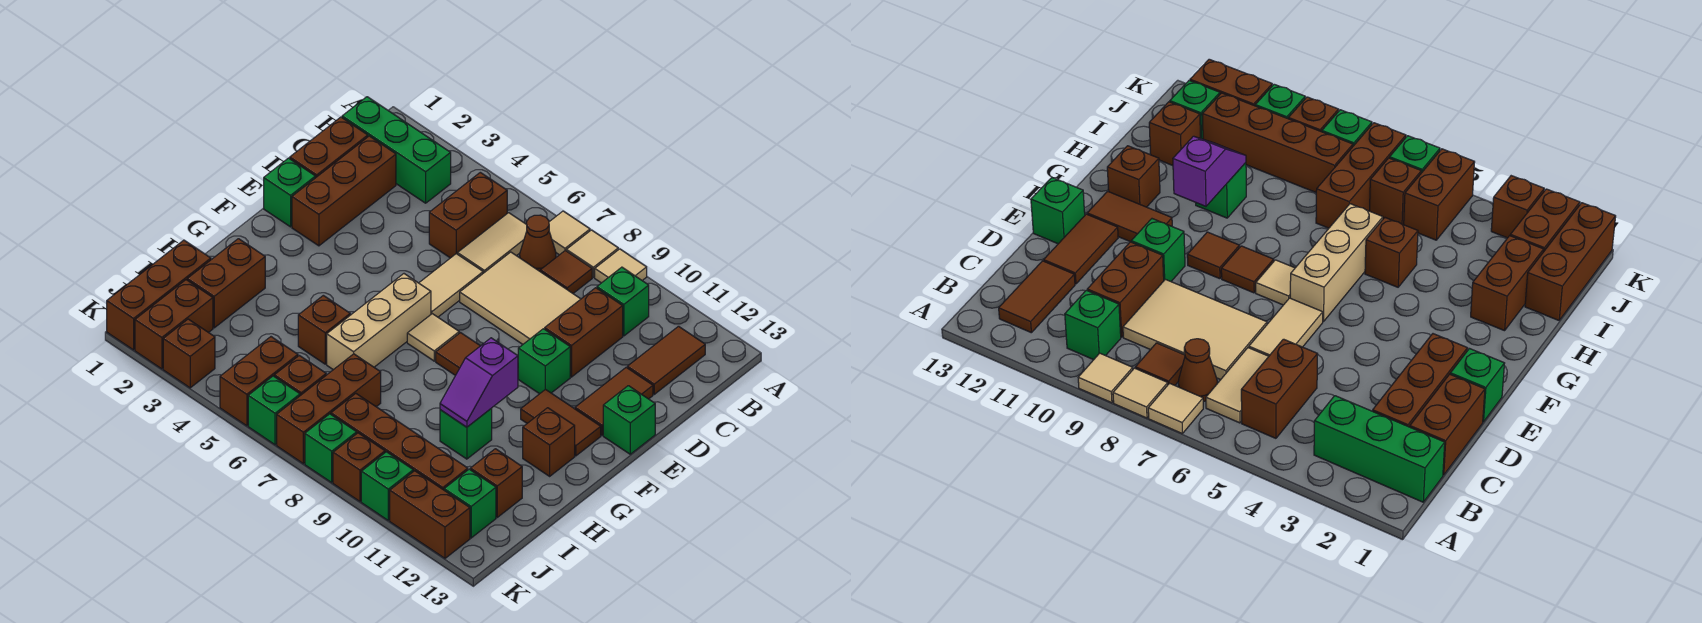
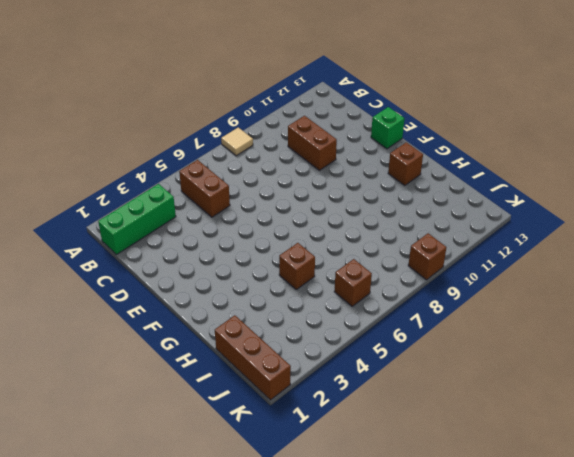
none -> tan tile A7 level 1
none -> tan tile A9 level 1
none -> tan tile B6:C6 level 1
none -> brown cone B7 level 1

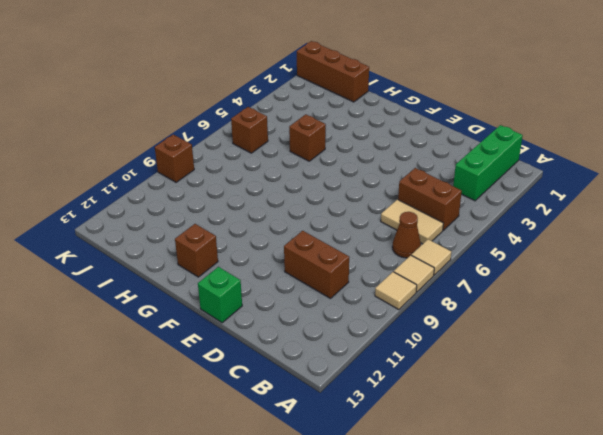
none -> brown tile B8 level 1
none -> green brick B10 level 1
none -> brown tile B12:C12 level 1
none -> brown brick C1:D1 level 1

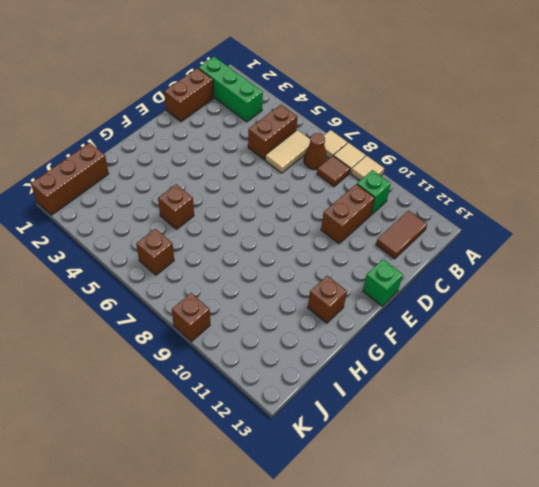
none -> brown brick C2:E2 level 1
none -> tan tile C7:D9 level 1
none -> tan tile D6:E6 level 1
none -> brown tile D12:E12 level 1

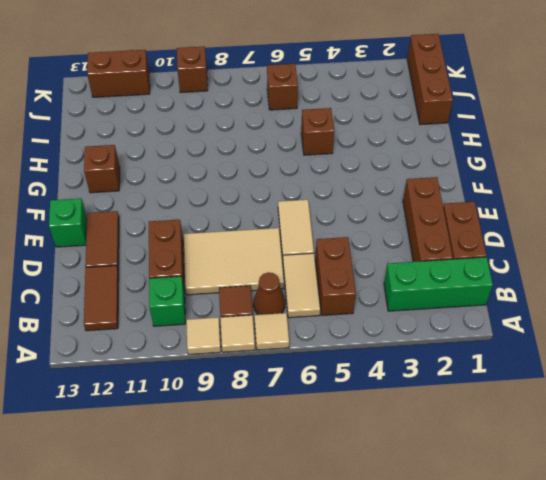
none -> green brick E1 level 1
none -> green brick E10 level 1
none -> tan brick F6:H6 level 1
none -> tan tile F7 level 1

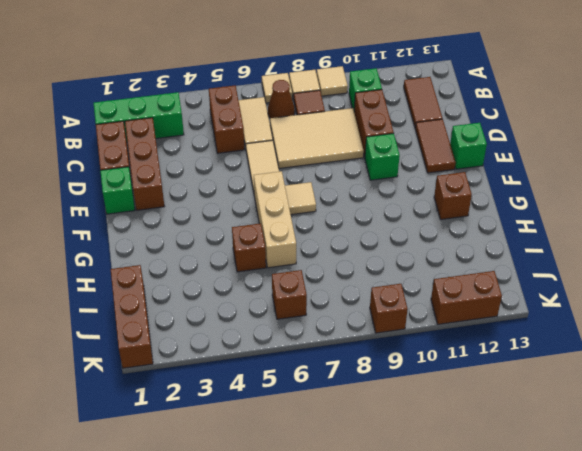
none -> brown tile F8 level 1
none -> brown tile F9 level 1
none -> brown tile F11:F12 level 1
none -> brown brick H2:I2 level 1

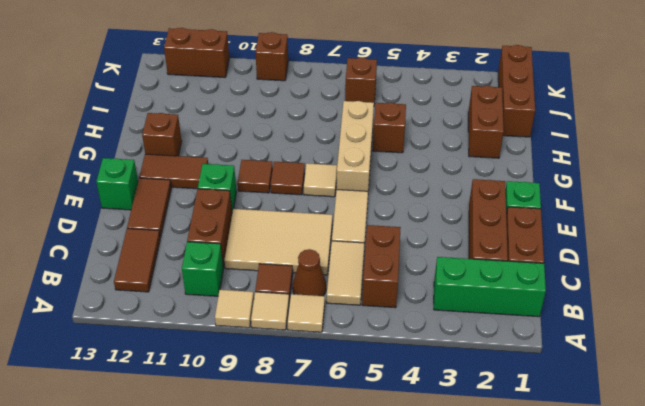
none -> green brick H10 level 1
none -> brown brick I7:K7 level 1
none -> brown brick I12 level 1
none -> brown brick J2:K2 level 1

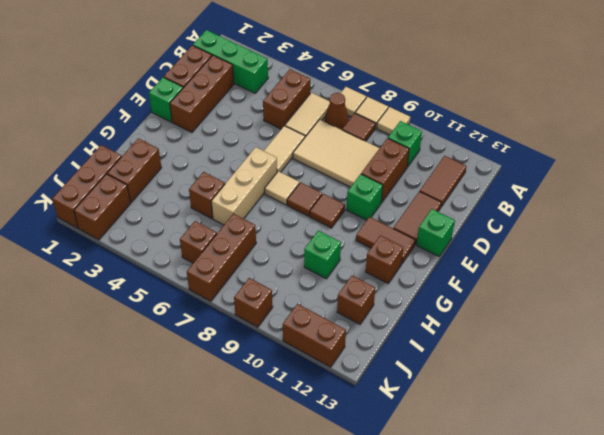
none -> brown brick J5:K5 level 1
none -> brown brick J8:J11 level 1
none -> green brick J12 level 1
none -> brown brick K3 level 1

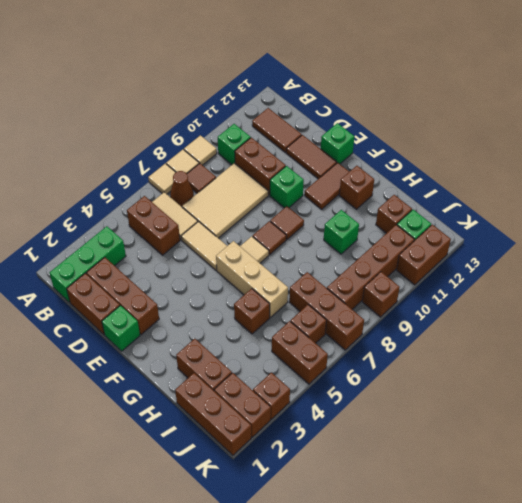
none -> green brick K6 level 1
none -> green brick K8 level 1
none -> green brick K10 level 1
none -> purple slope G10:H10 level 2 top G

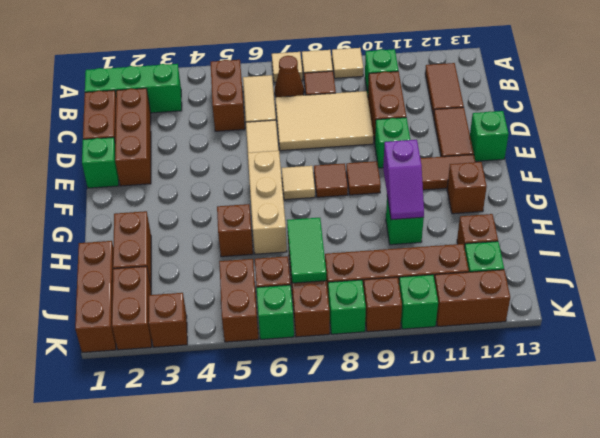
green tile I7:J7 level 2 -> none

